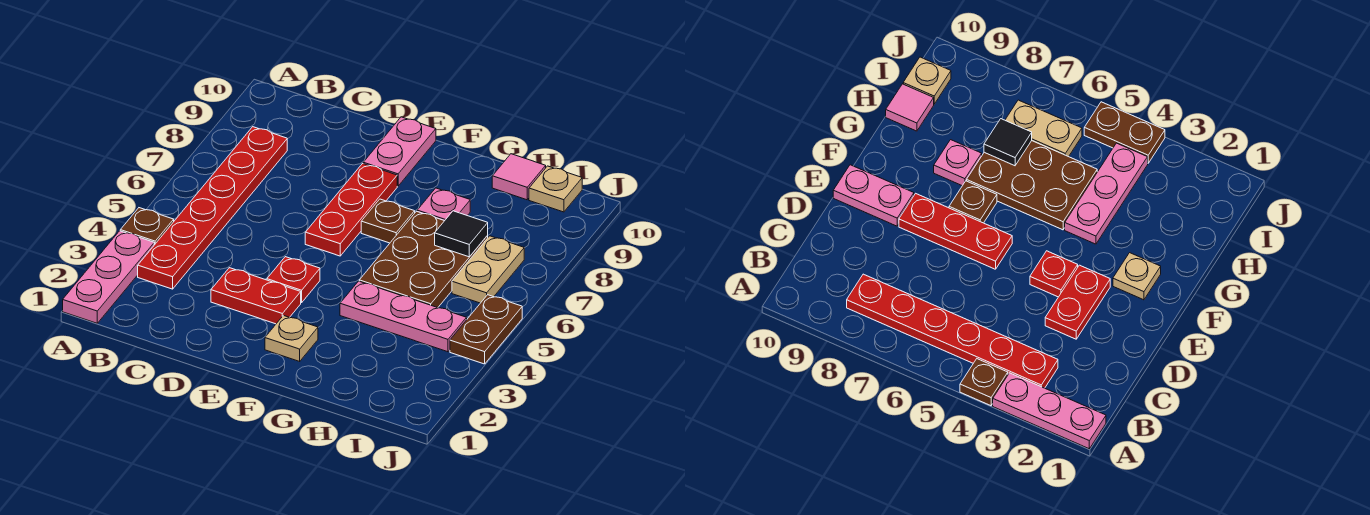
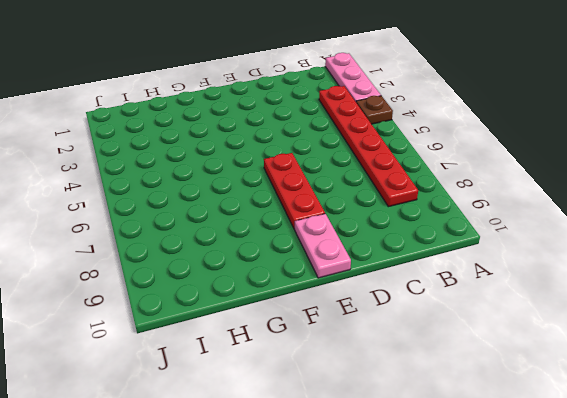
none -> red plate D3:E3 level 1
none -> red plate E4 level 1
none -> tan plate F2 level 1

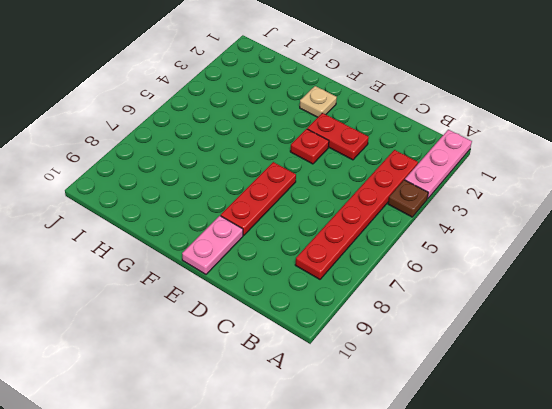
none -> brown plate F7 level 1
none -> pink plate G4:I4 level 1
none -> brown plate G5:H7 level 1

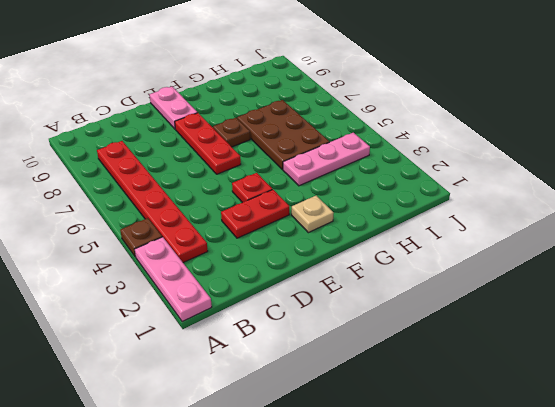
none -> pink plate G8 level 1
none -> pink tile H10 level 1
none -> tan plate I6:I7 level 1

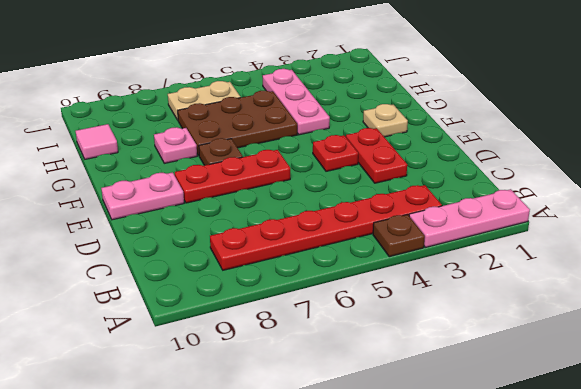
none -> tan plate I10 level 1
none -> brown plate J4:J5 level 1
none -> black tile H7 level 2

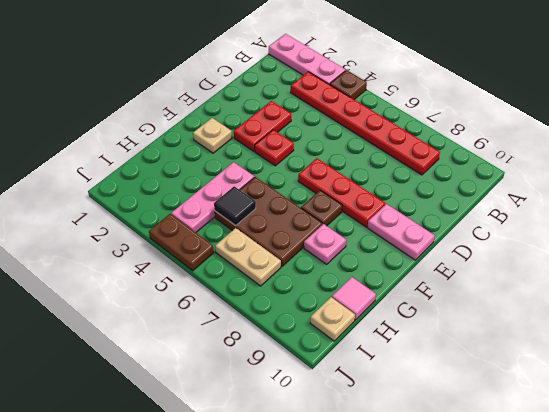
black tile H5 level 2 -> black tile H7 level 2

